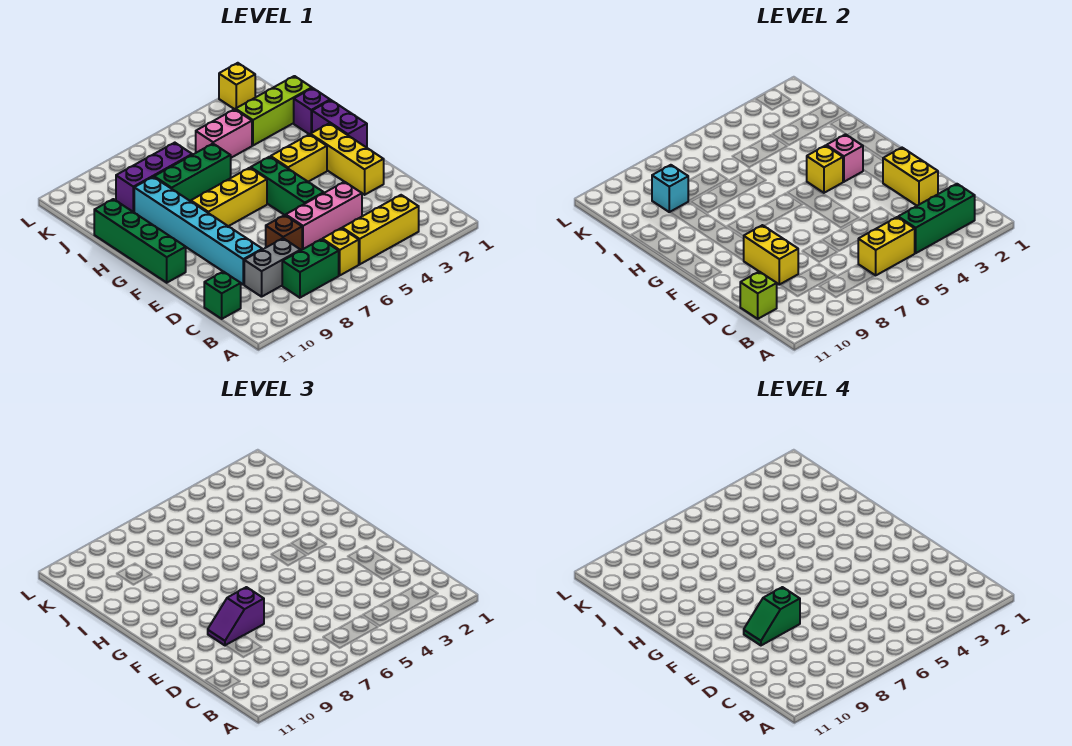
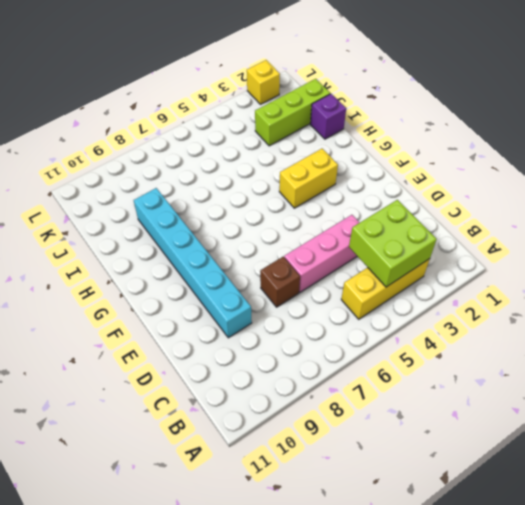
lime brick B3:C4 level 2 -> green brick B2:B4 level 2
none -> yellow brick B6 level 1
none -> green brick B7:B8 level 1
none -> grey brick C8:C9 level 1
none -> green brick C11 level 1

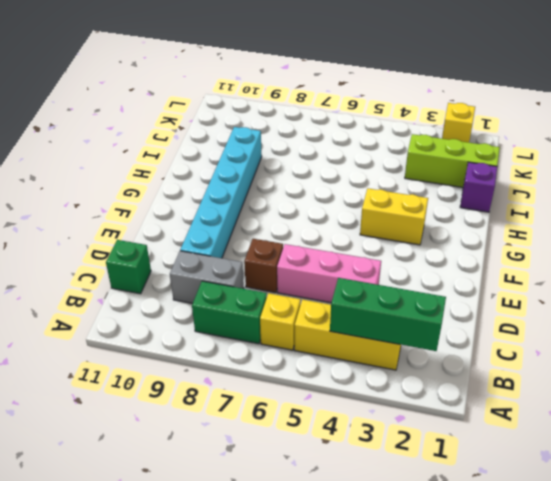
none -> yellow brick E2:G2 level 1
none -> green brick E5:G5 level 1
none -> green brick F11:I11 level 1
none -> purple brick G1:H1 level 1

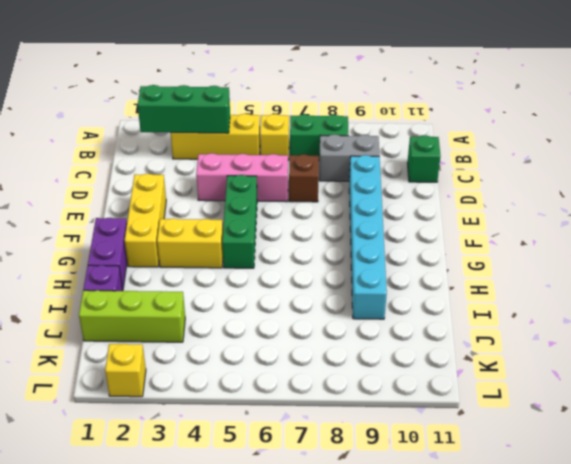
none -> green brick F11:I11 level 1
none -> yellow brick G6:G8 level 1
none -> green brick I6:I8 level 1
none -> pink brick J4:J5 level 1

